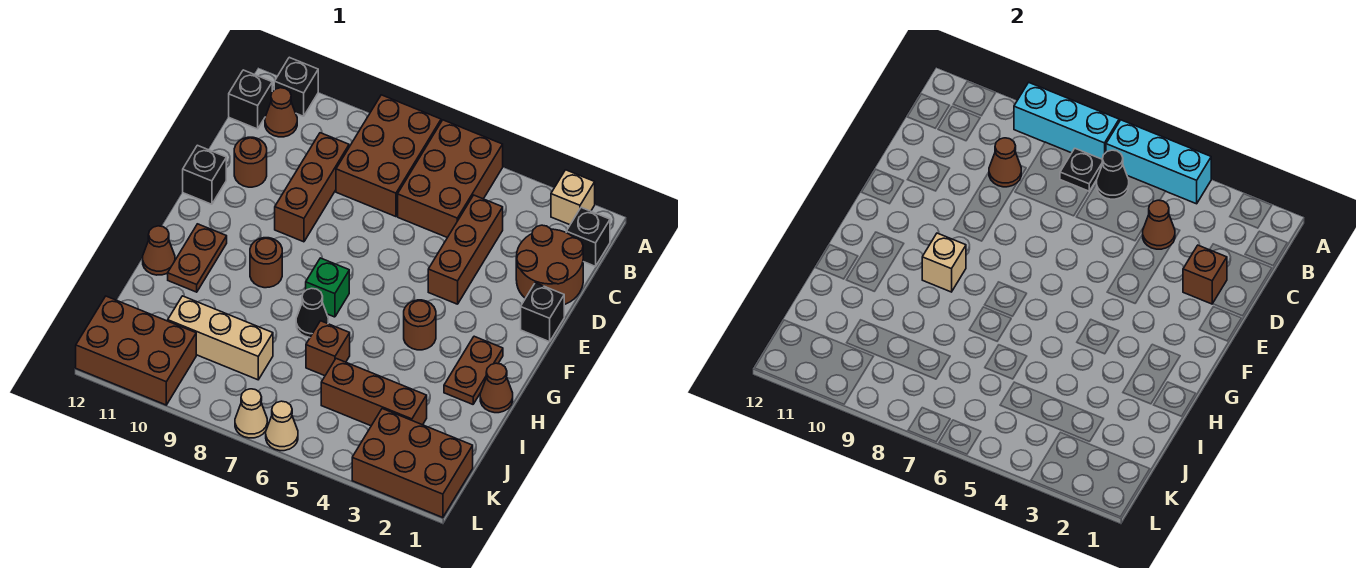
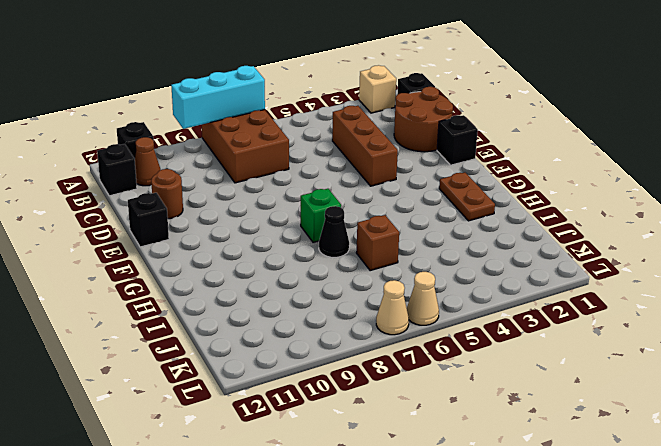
none -> brown brick A5:C6 level 1
none -> brown brick C9:E9 level 1
none -> brown round brick G4 level 1
none -> brown round brick G9 level 1

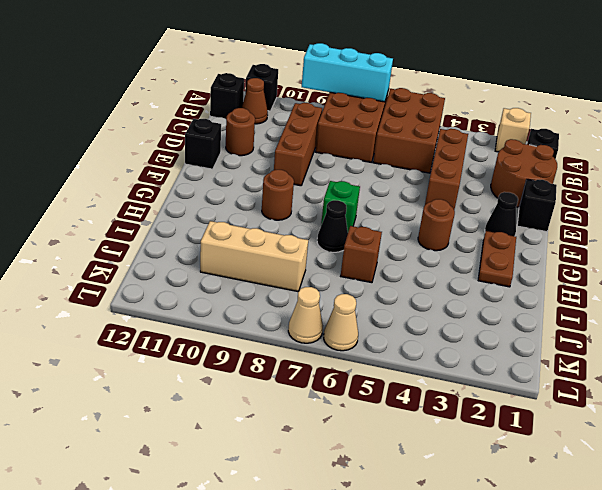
black cone F2 level 1 -> black cone B6 level 2
none -> brown plate G11:H11 level 1
none -> brown cone H1 level 1
none -> brown cone H12 level 1
none -> brown brick J3:J5 level 1

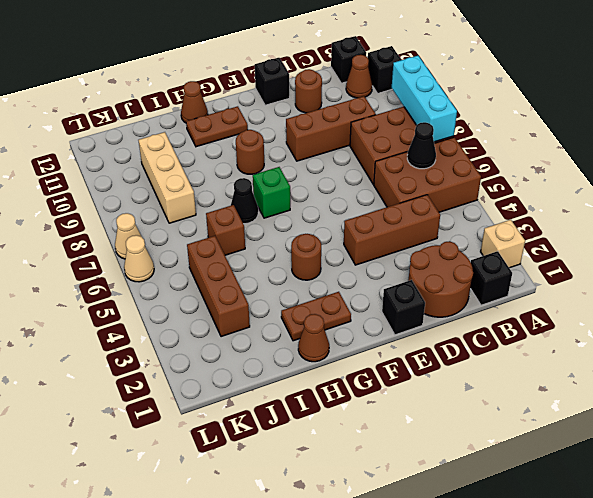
none -> brown brick K1:L3 level 1
none -> brown brick K10:L12 level 1
none -> cyan brick A4:A6 level 2
none -> black plate B7 level 2

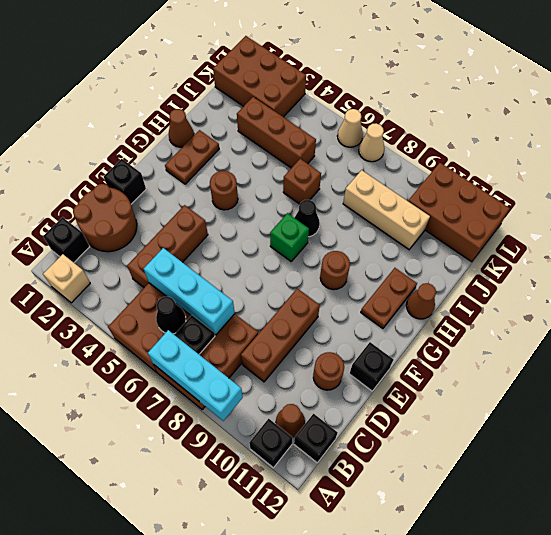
cyan brick C5:C7 level 2 -> cyan brick A4:A6 level 2
none -> brown cone C4 level 2
none -> brown cone C9 level 2
none -> brown brick D2 level 2
none -> tan brick G9 level 2

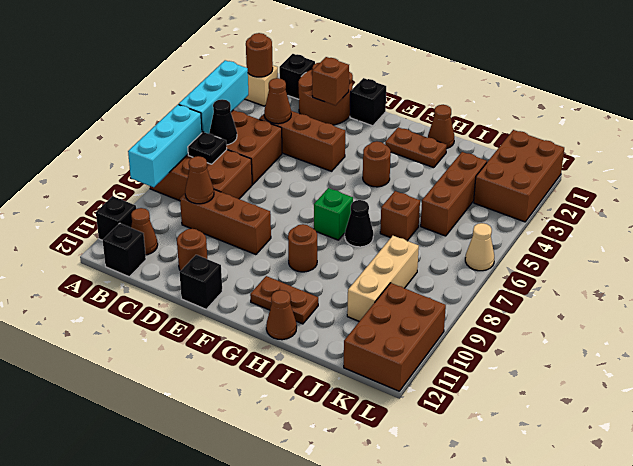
brown round brick A2 level 2 -> none
none -> tan cone L7 level 1
none -> tan brick G9 level 2

